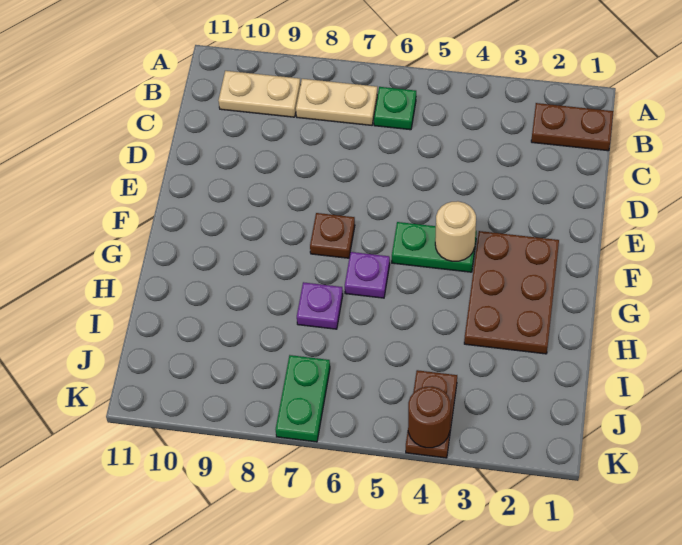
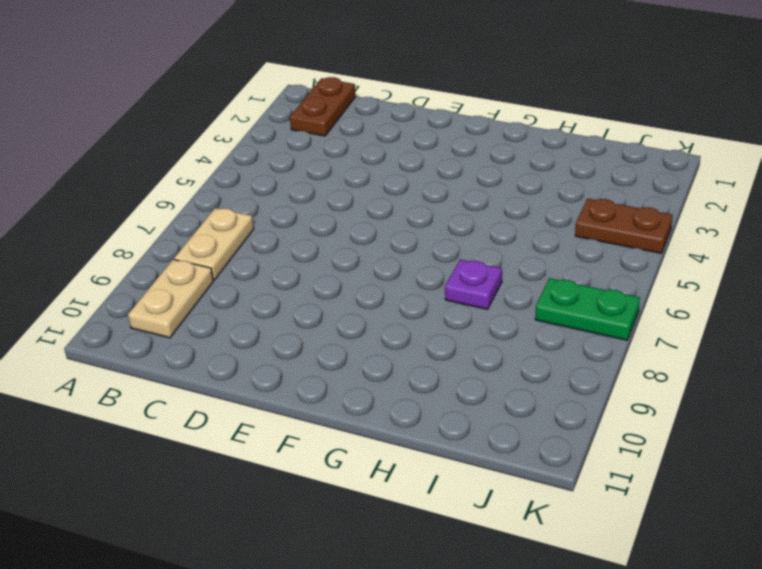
none -> green plate B6 level 1
none -> brown plate F2:H3 level 1
none -> green plate F4:F5 level 1

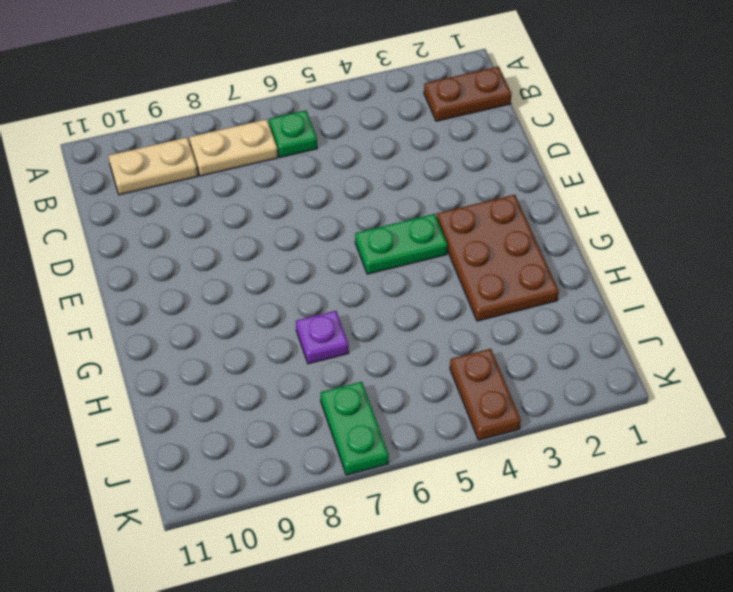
none -> brown plate F7 level 1
none -> purple plate G6 level 1
none -> tan round brick F4 level 2

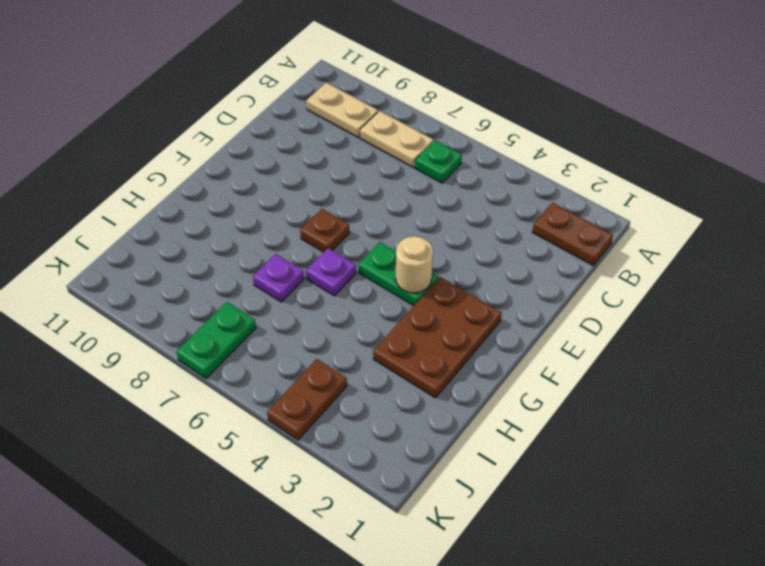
none -> brown round brick K4 level 2

